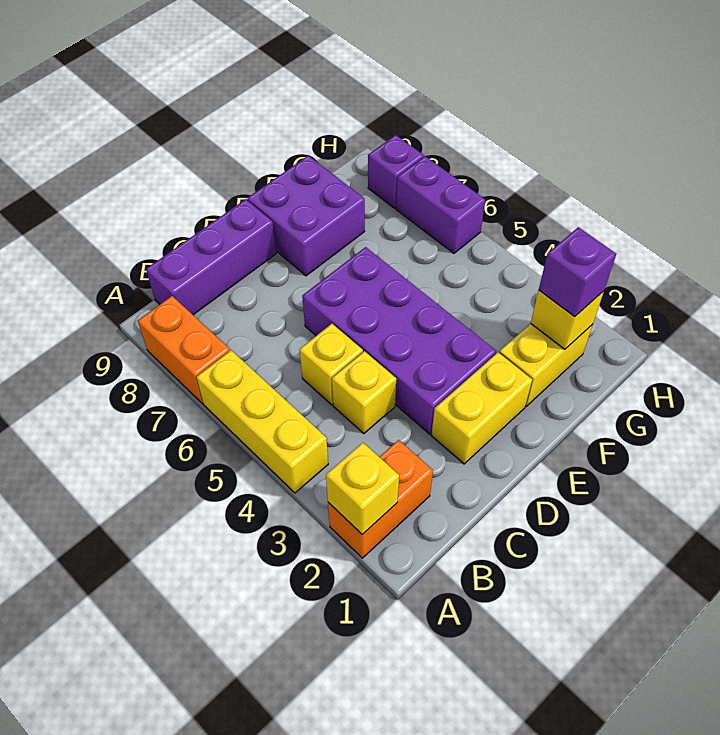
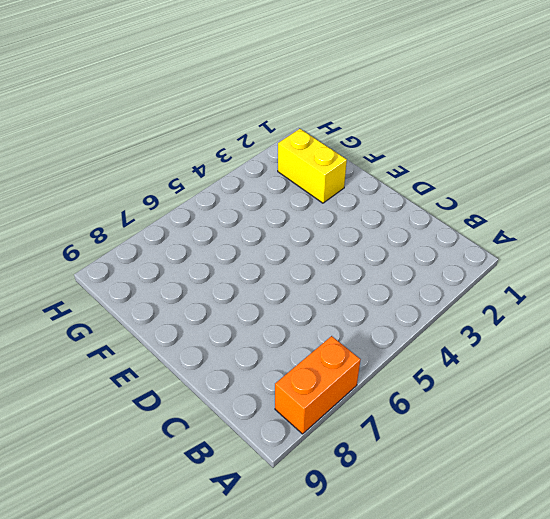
none -> orange brick A2:B2 level 1
none -> yellow brick A4:A6 level 1
none -> purple brick B9:D9 level 1

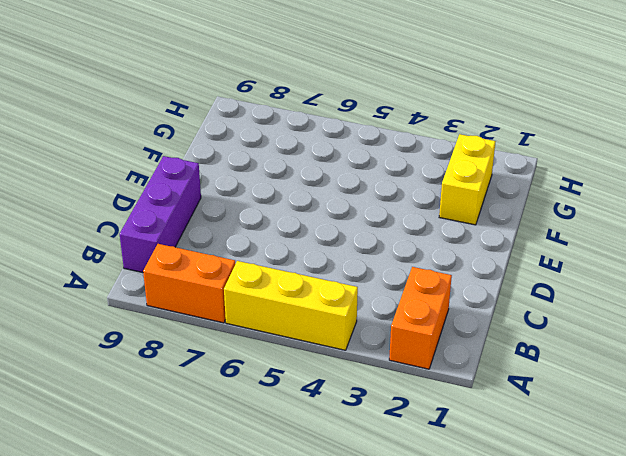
none -> yellow brick C4 level 1
none -> yellow brick C5 level 1
none -> yellow brick D2:E2 level 1

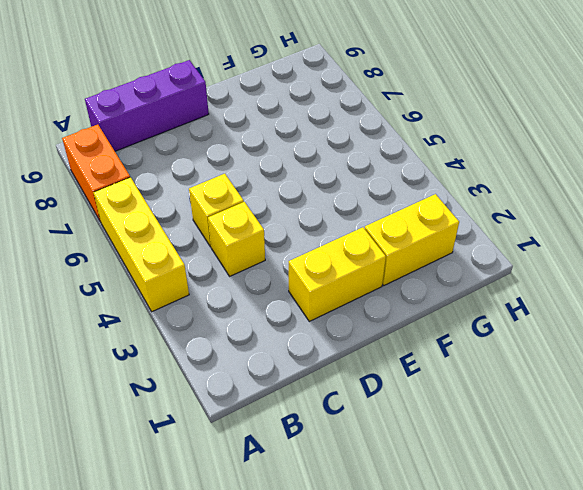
none -> orange brick A2:B2 level 1
none -> purple brick D3:E6 level 1
none -> purple brick E8:F9 level 1

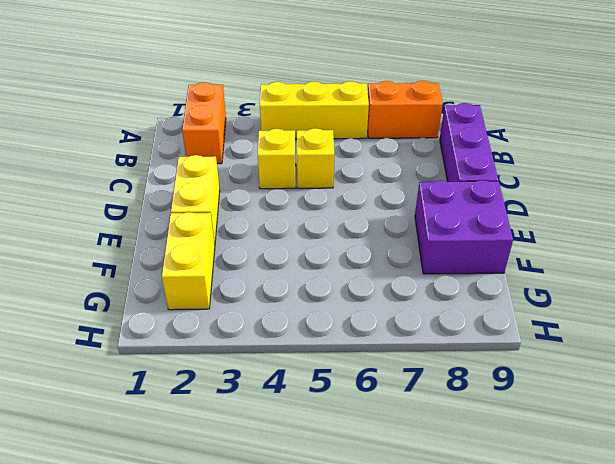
none -> purple brick D3:E6 level 1
none -> purple brick H6:H7 level 1
none -> purple brick H8 level 1

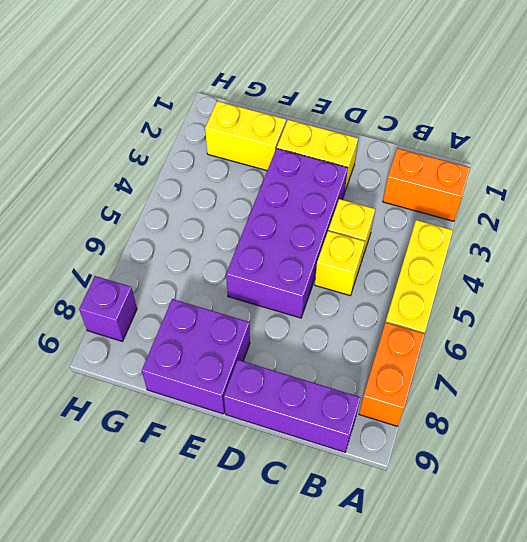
none -> purple brick H6:H7 level 1
none -> yellow brick A2 level 2
none -> yellow brick G2 level 2

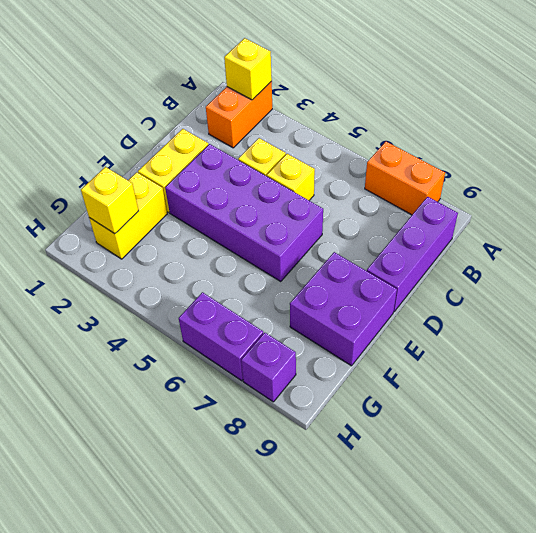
none -> yellow brick A4:A6 level 1
none -> purple brick G2 level 3

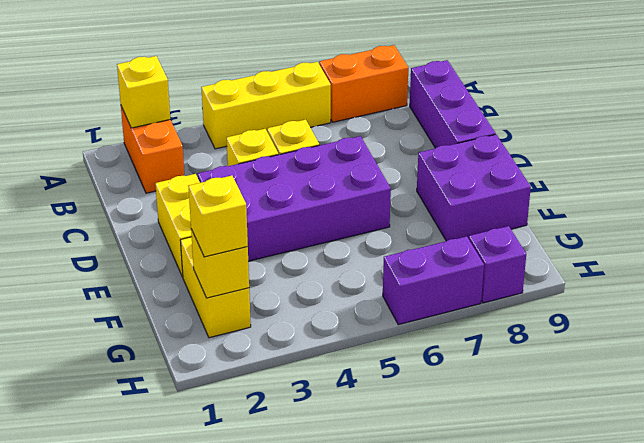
yellow brick G2 level 3 -> purple brick G2 level 3

